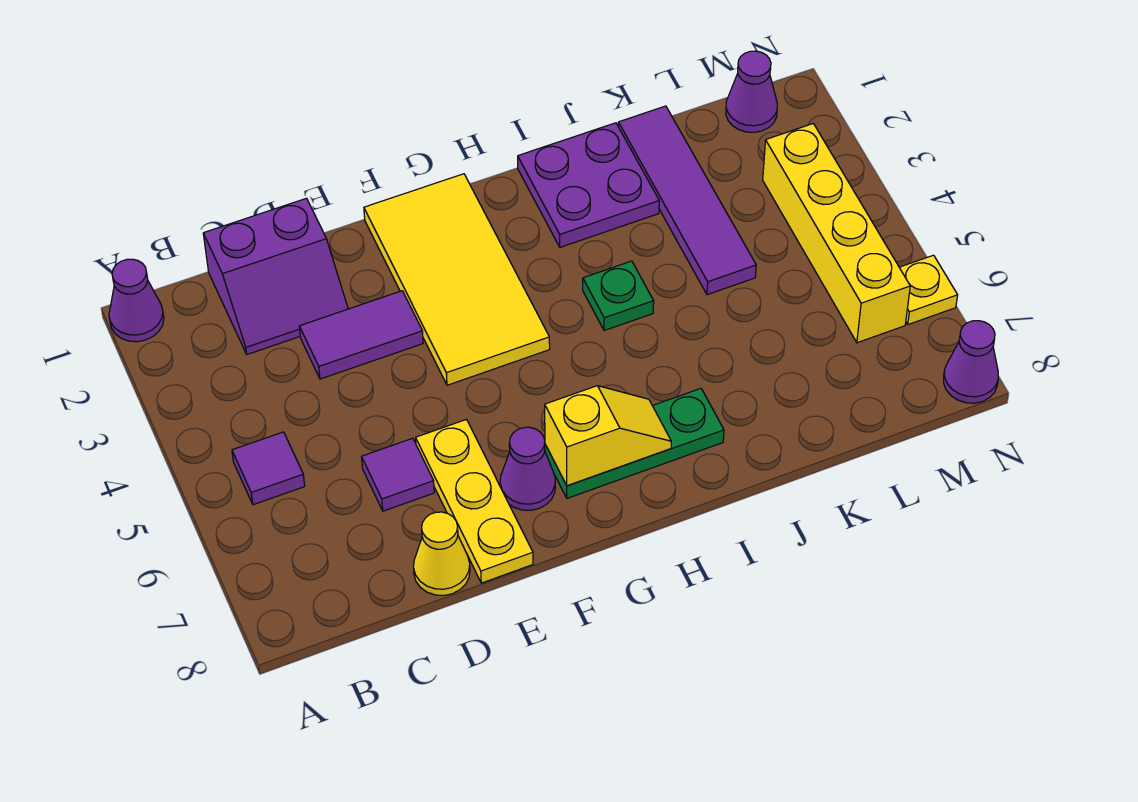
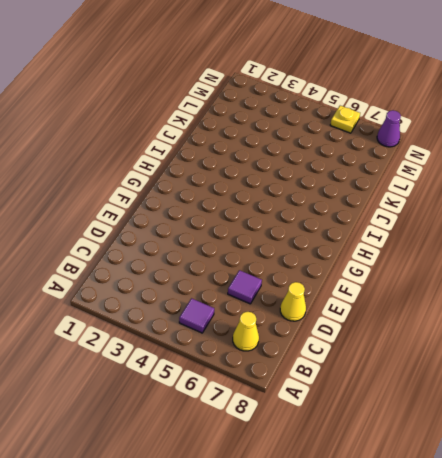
yellow cone B7 level 1 -> none
none -> purple cone A1 level 1
none -> purple slope C1:D2 level 1 top 1
none -> purple tile D3:E3 level 1

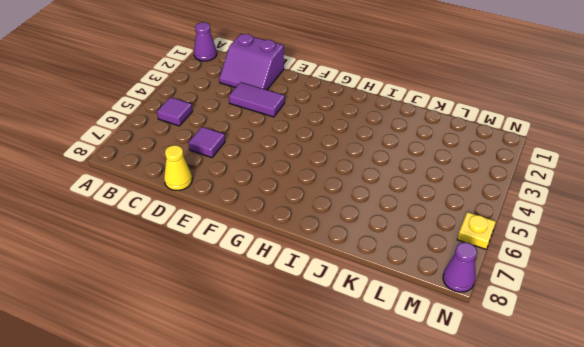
none -> yellow plate E6:E8 level 1
none -> yellow tile F1:G4 level 1
none -> purple cone F7 level 1

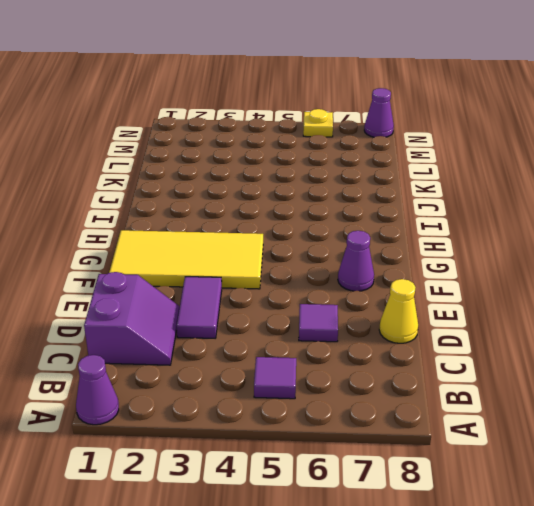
none -> yellow plate E6:E8 level 1
none -> green plate G7:I7 level 1
none -> purple plate I1:J2 level 1

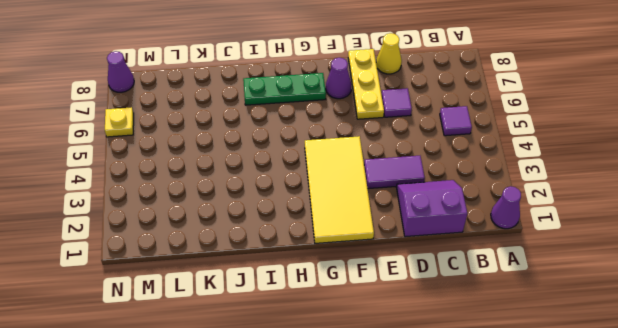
none -> purple plate I1:J2 level 1
none -> green plate I4 level 1
none -> purple tile K1:K4 level 1

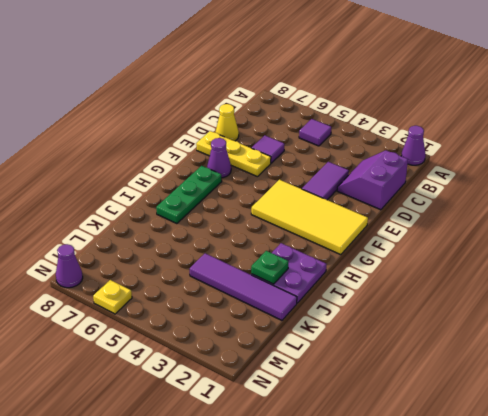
green plate J2 level 2 -> green plate I4 level 1
none -> purple cone M1 level 1
none -> yellow brick M3:M6 level 1
none -> yellow slope G7:H7 level 2 top G

